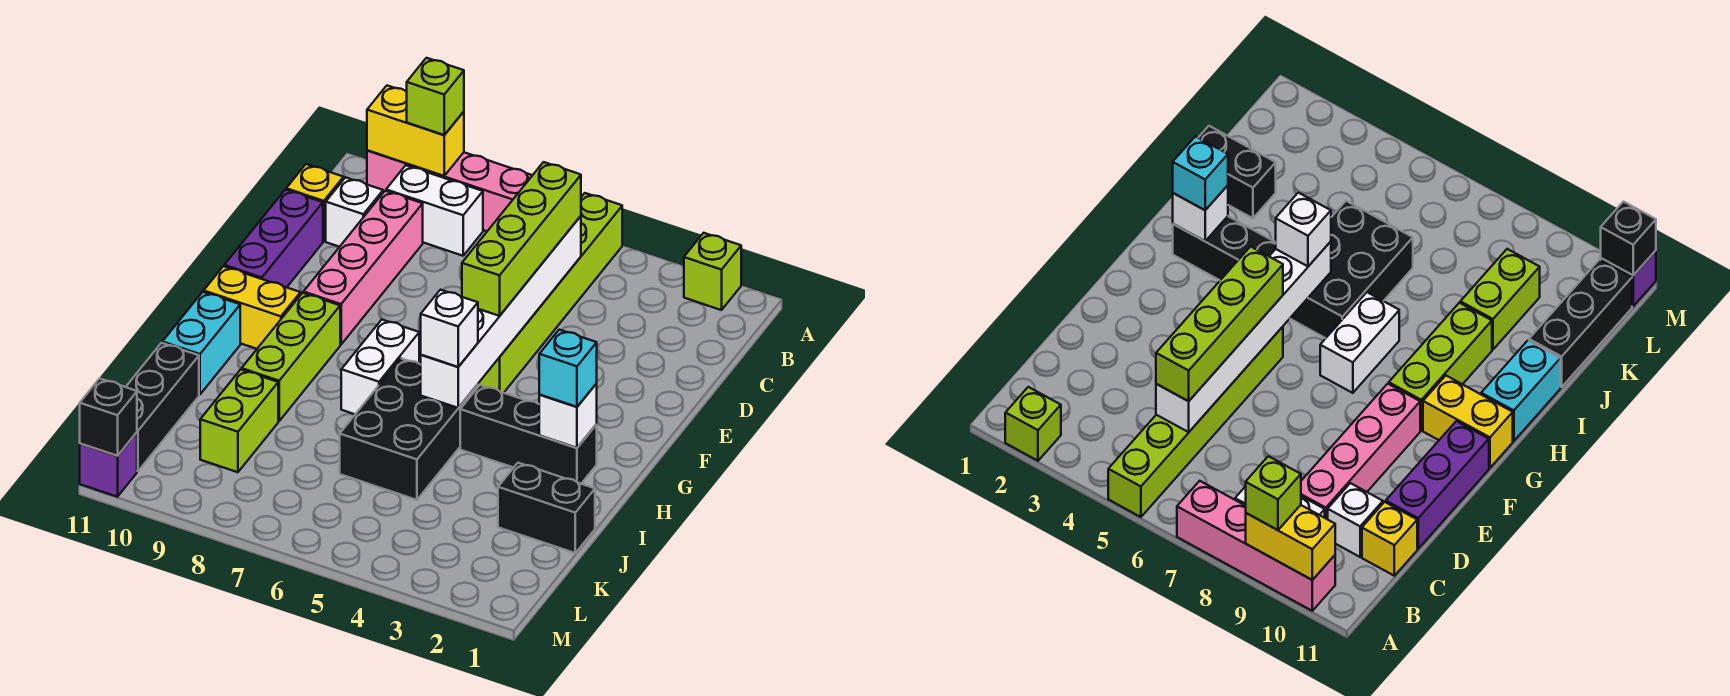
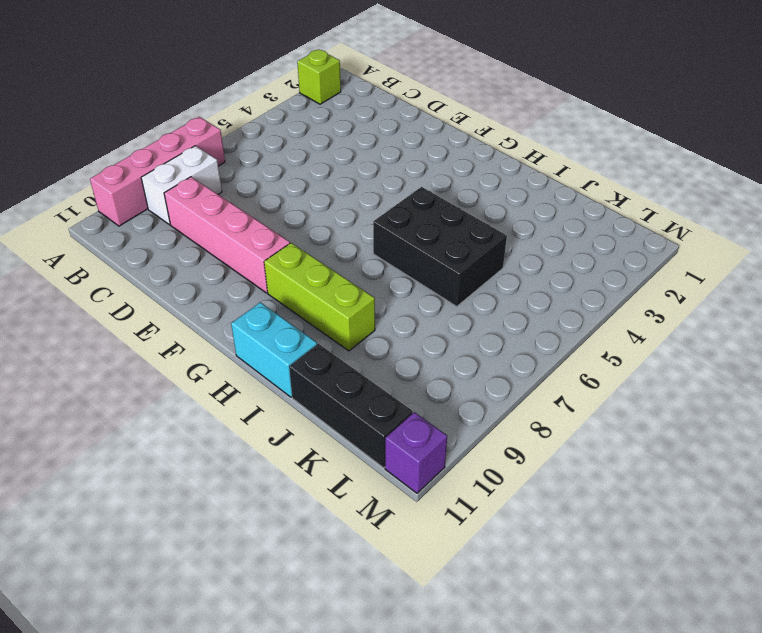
none -> lime brick A5:F5 level 1
none -> white brick C10 level 1
none -> yellow brick C11 level 1

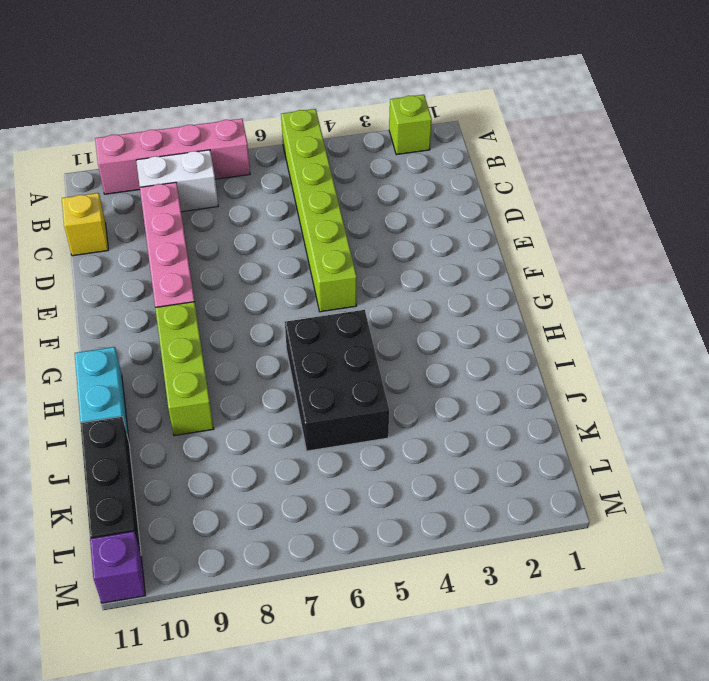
none -> white brick C10 level 1
none -> purple brick D11:F11 level 1
none -> white brick G7:H7 level 1

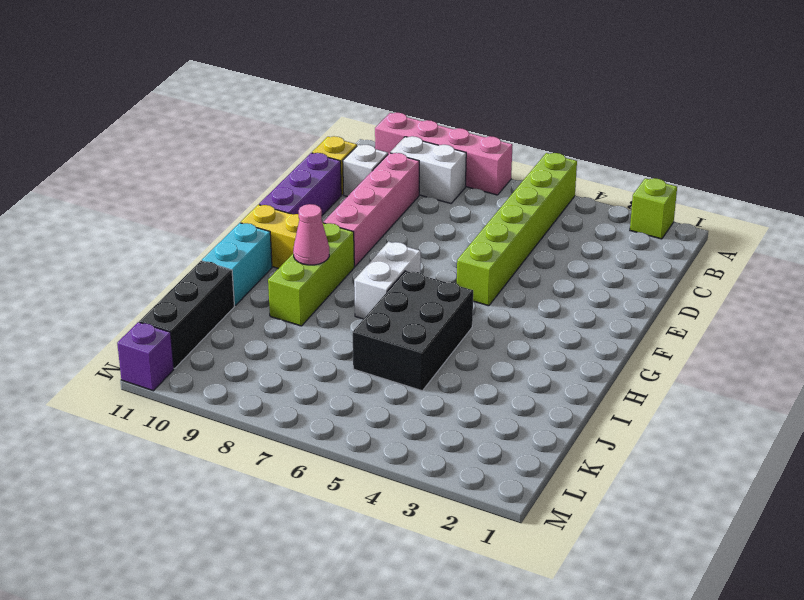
pink cone H9 level 2 -> none
none -> black brick H2:H4 level 1
none -> black brick J1:J2 level 1
none -> lime brick J9:K9 level 1

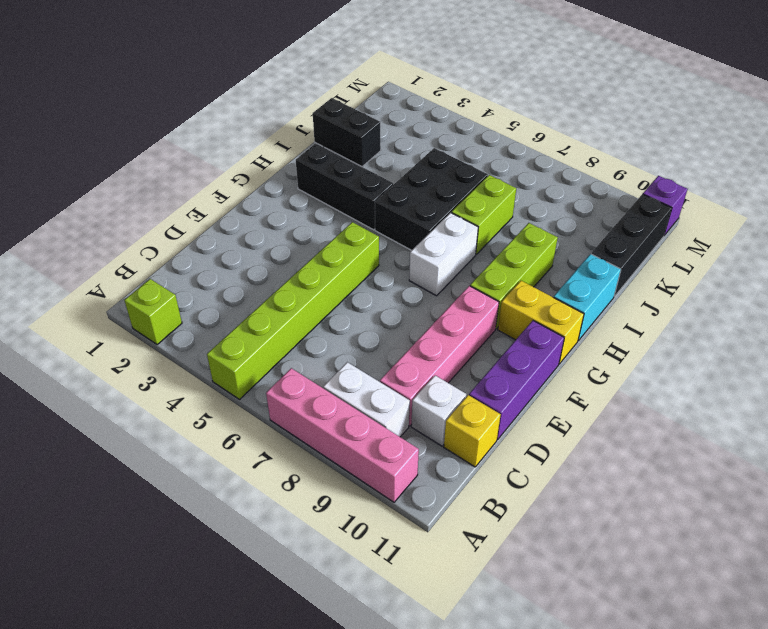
lime brick I7:J7 level 1 -> lime brick J9:K9 level 1
none -> yellow brick A9:A10 level 2
none -> white brick C5:H5 level 2
none -> white brick H2 level 2

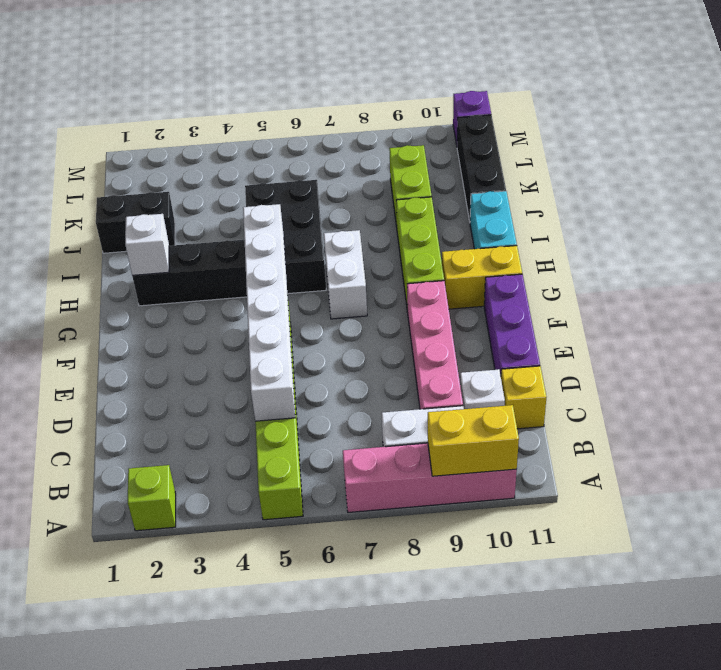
none -> black brick M11 level 2
none -> lime brick A9 level 3
none -> lime brick C5:F5 level 3

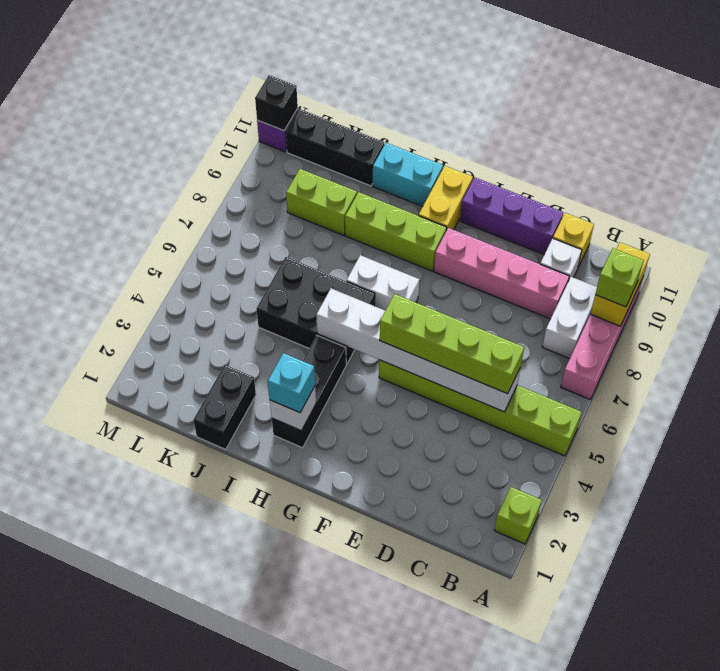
none -> white brick H5 level 3

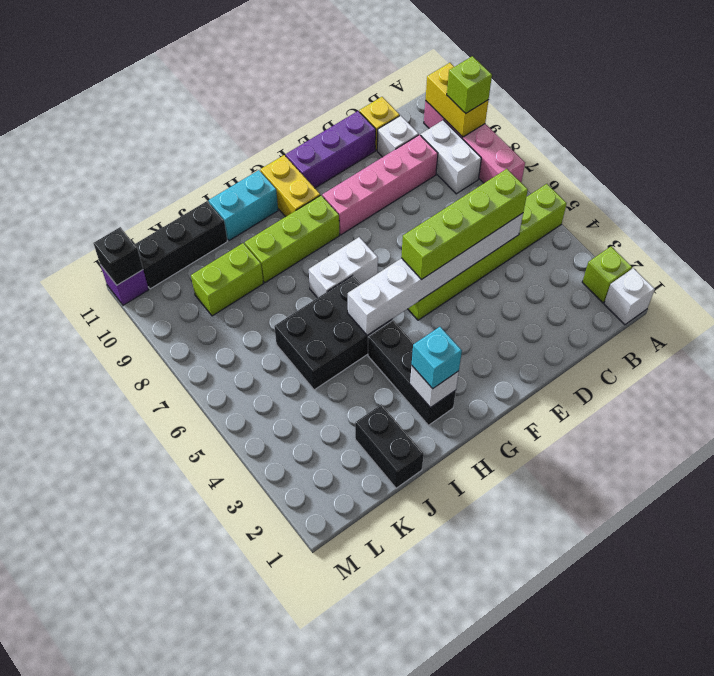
white brick A1 level 1 -> white brick H5 level 3

